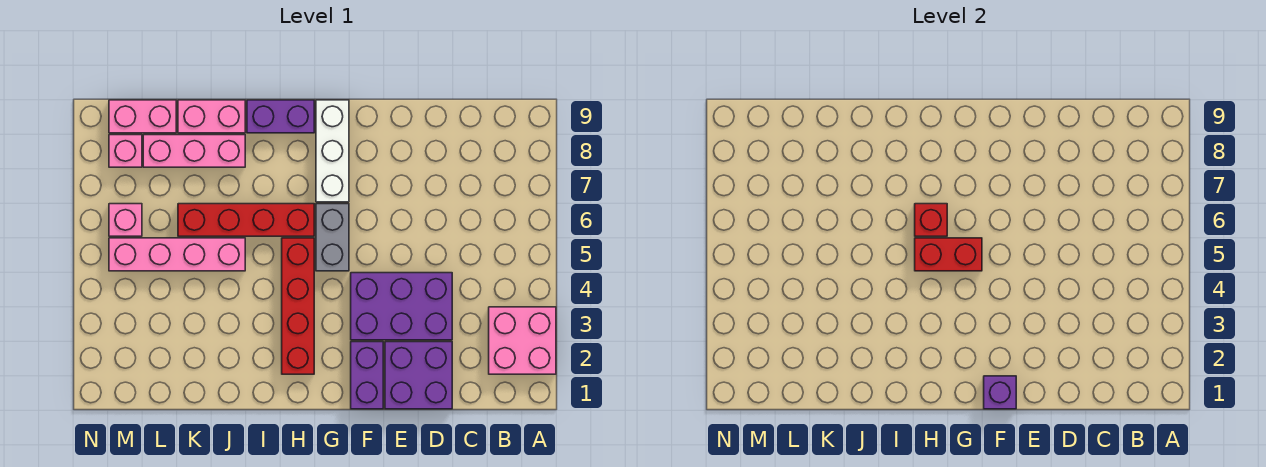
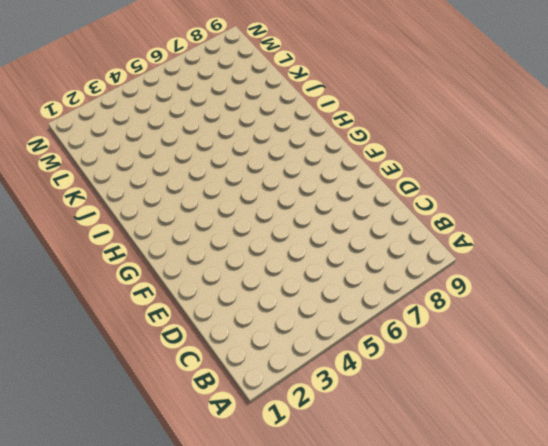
none -> pink brick A2:B3 level 1
none -> purple brick D1:E2 level 1
none -> purple brick D3:F4 level 1

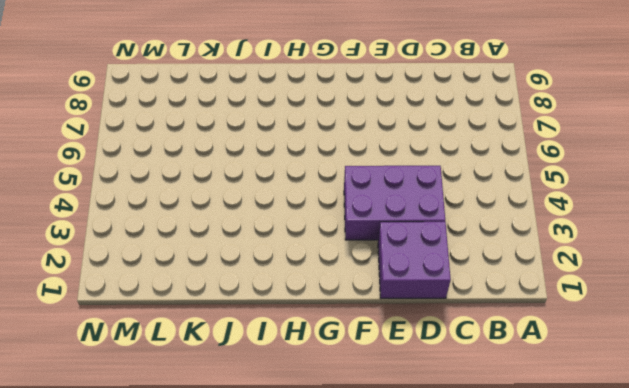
none -> pink brick A2:B3 level 1
none -> purple brick F1:F2 level 1
none -> grey brick G5:G6 level 1

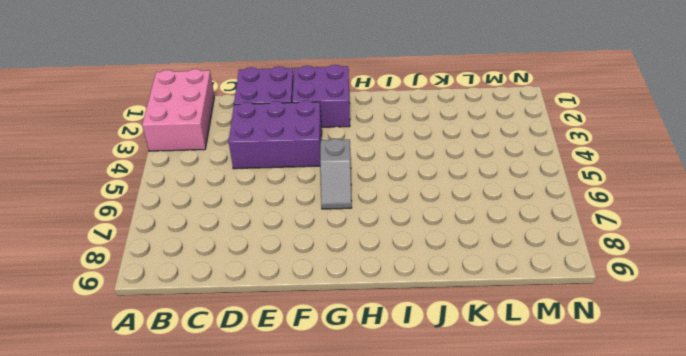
pink brick A1:B3 level 1 -> pink brick A2:B3 level 1
purple brick F1:G2 level 1 -> purple brick F1:F2 level 1
grey slope G5:G6 level 1 top 5 -> grey brick G5:G6 level 1
none -> white brick G7:G9 level 1
none -> red brick H2:H5 level 1
none -> red brick H6:K6 level 1

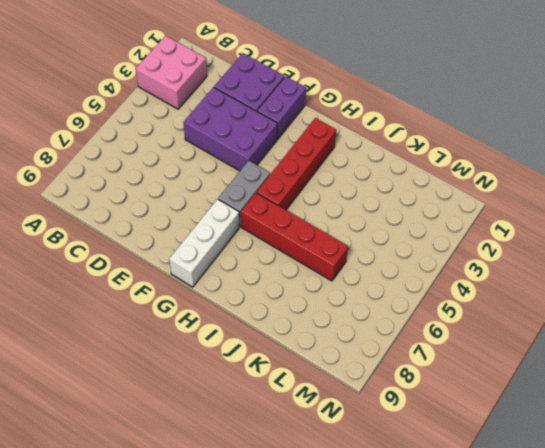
none -> purple brick H9:I9 level 1
none -> pink brick J5:M5 level 1
none -> pink brick J8:L8 level 1

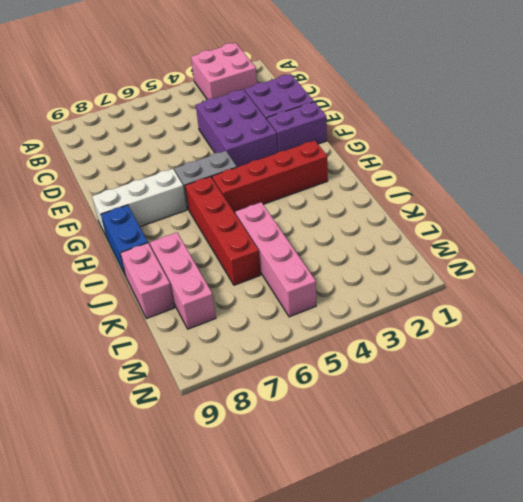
blue brick H9:I9 level 1 -> purple brick H9:I9 level 1
none -> pink brick L9:M9 level 1
none -> pink brick M6 level 1
none -> pink brick M8 level 1

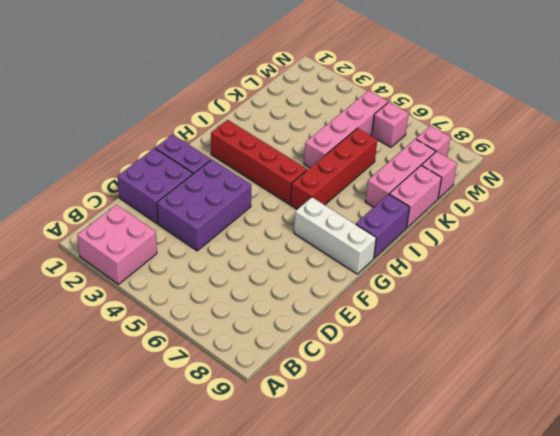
pink brick L9 level 1 -> pink brick L9:M9 level 1
none -> grey brick G5:G6 level 1
none -> purple brick F1 level 2
none -> red brick G5:H5 level 2

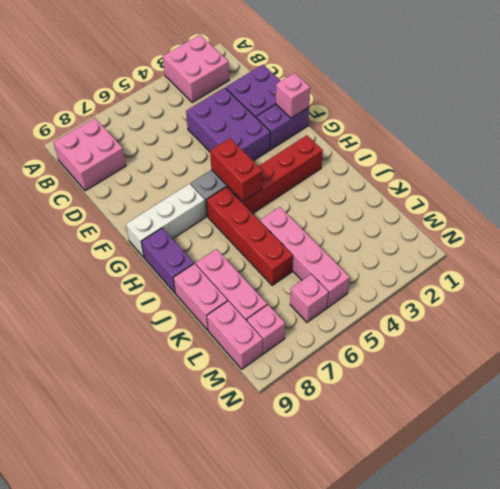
pink brick B8:C9 level 1 -> none
pink brick F1 level 2 -> purple brick F1 level 2
none -> red brick H6 level 2

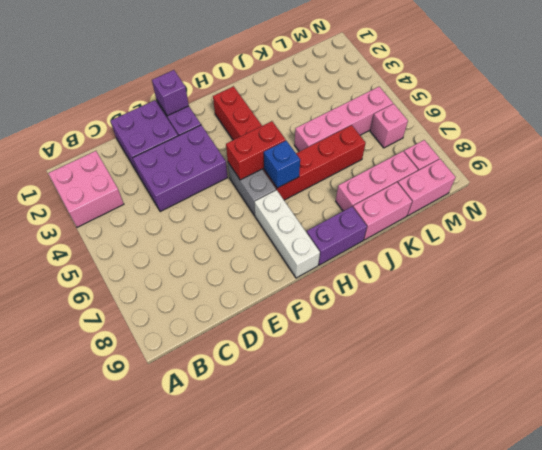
blue brick H6 level 2 -> red brick H6 level 2

